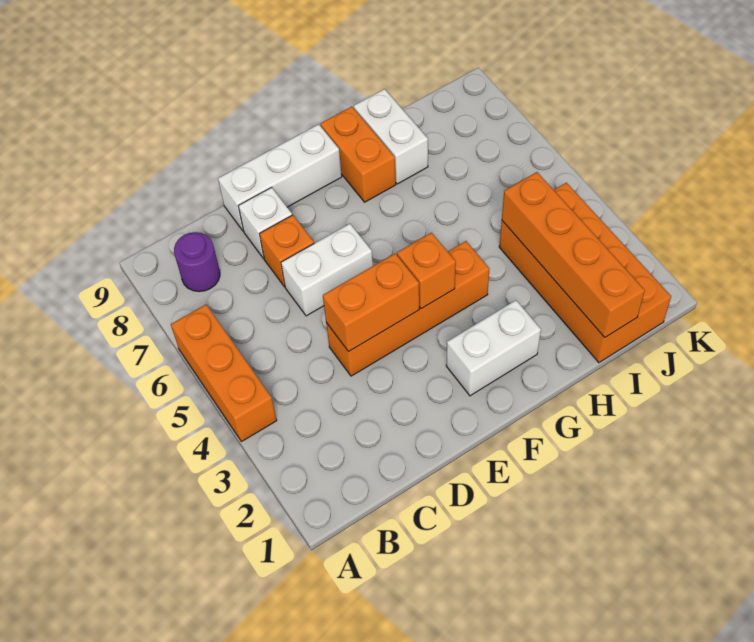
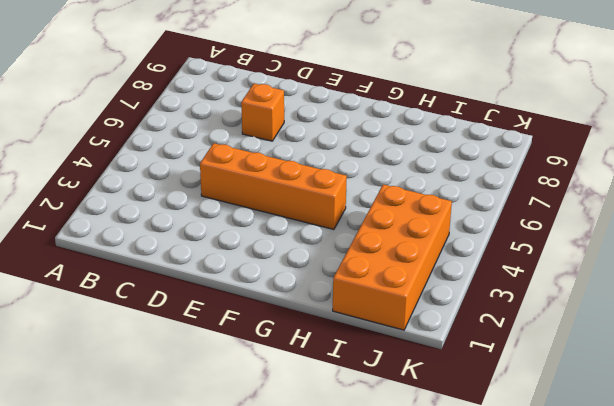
none -> orange brick A4:A6 level 1
none -> purple round brick B8 level 1
none -> white brick D6:E6 level 1

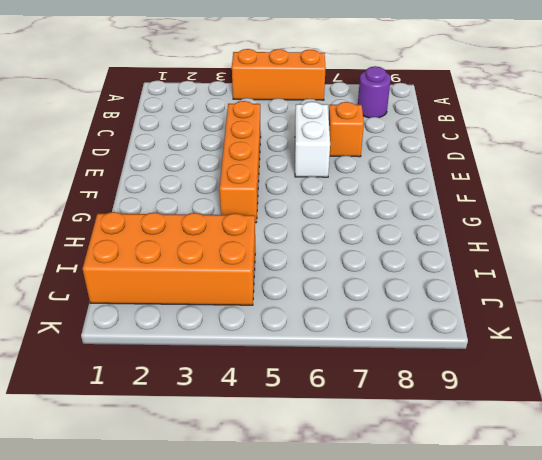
none -> white brick D8 level 1
none -> white brick D9:F9 level 1
none -> white brick F2:G2 level 1

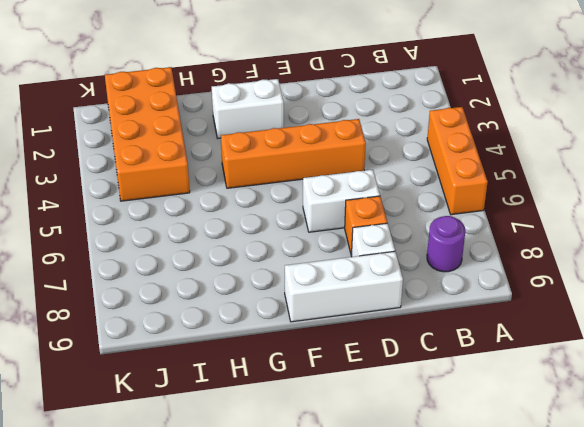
none -> orange brick G8:G9 level 1
none -> white brick H8:H9 level 1
none -> orange brick D4:E4 level 2

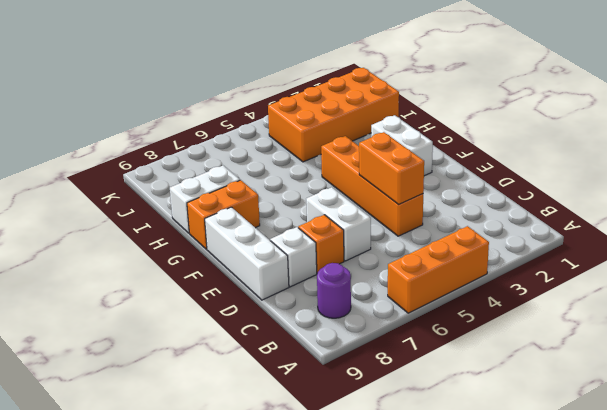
none -> orange brick F4 level 2
none -> orange brick I1:I4 level 2

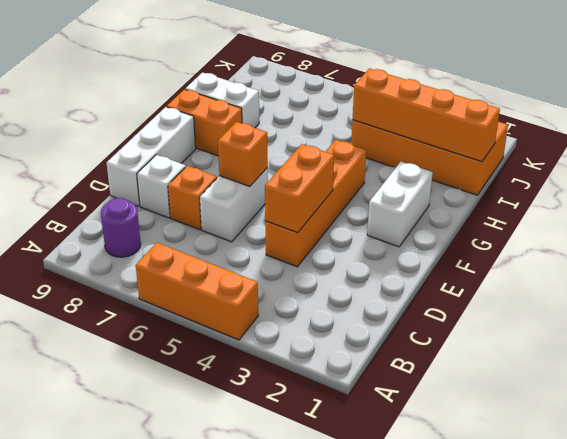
orange brick E6 level 2 -> orange brick F4 level 2

